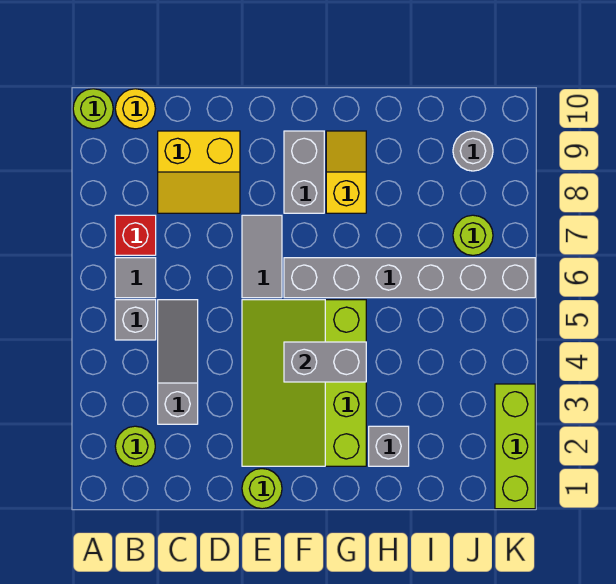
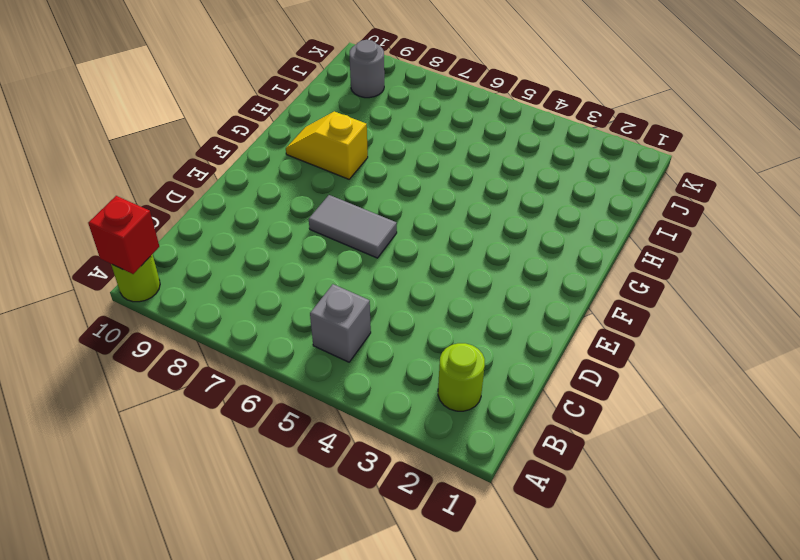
red brick A10 level 2 -> red brick B7 level 1
none -> grey tile B6 level 1
none -> yellow round brick B10 level 1
none -> grey slope C3:C5 level 1 top 3

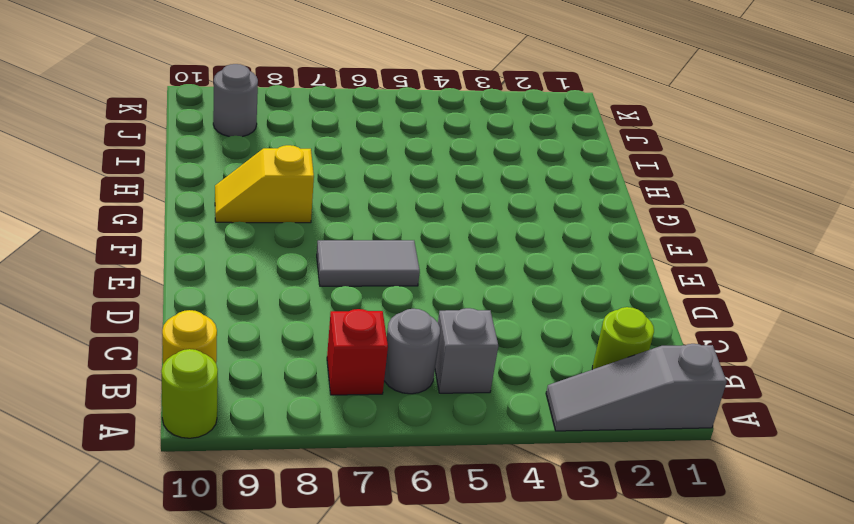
grey slope A1:A3 level 1 top 1 -> grey slope C3:C5 level 1 top 3
grey round brick B6 level 1 -> grey tile B6 level 1
none -> yellow slope C8:D9 level 1 top 9
none -> lime round brick E1 level 1
none -> lime slope E2:G5 level 1 top G

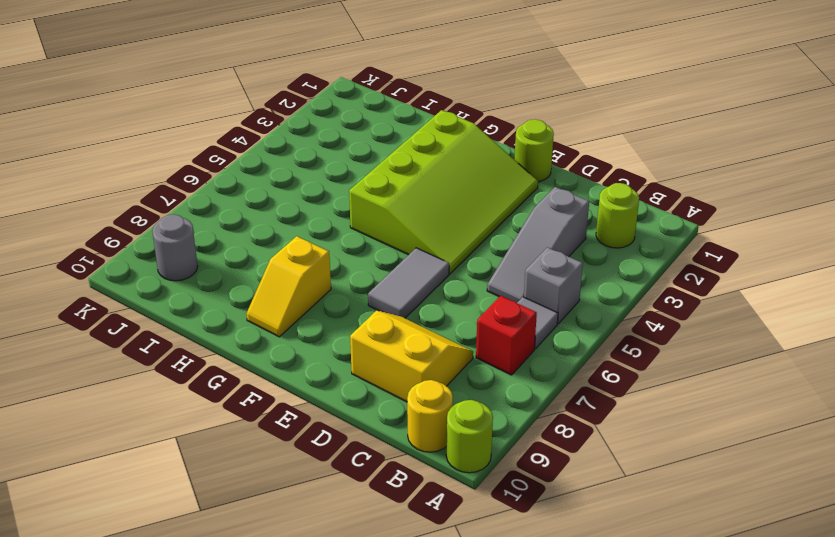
none -> grey brick F6:K6 level 1
none -> grey brick F8:F9 level 1
none -> grey brick H2 level 1

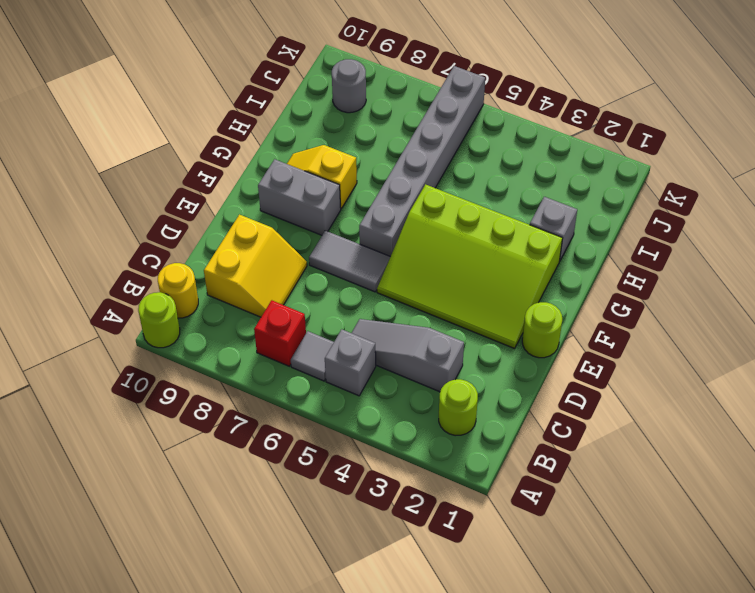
none -> lime round brick J7 level 1
none -> lime brick K1:K3 level 1
none -> grey brick F4:G4 level 2

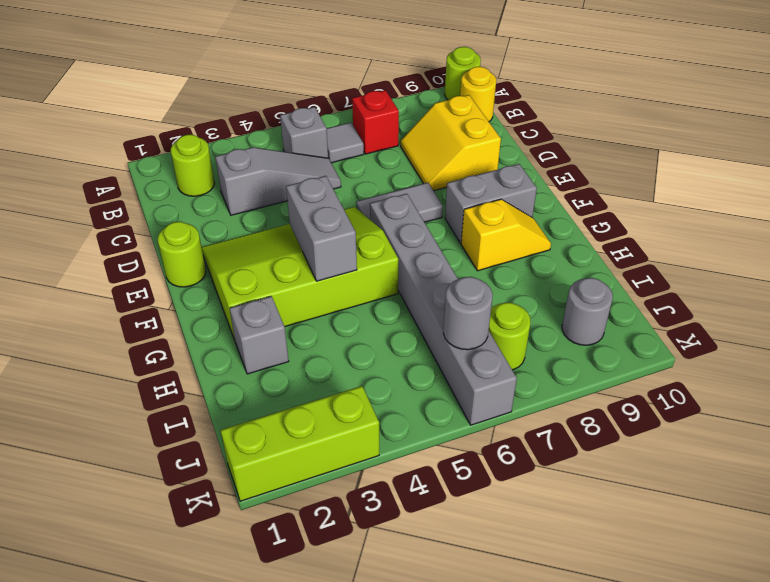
grey round brick J6 level 2 -> none

